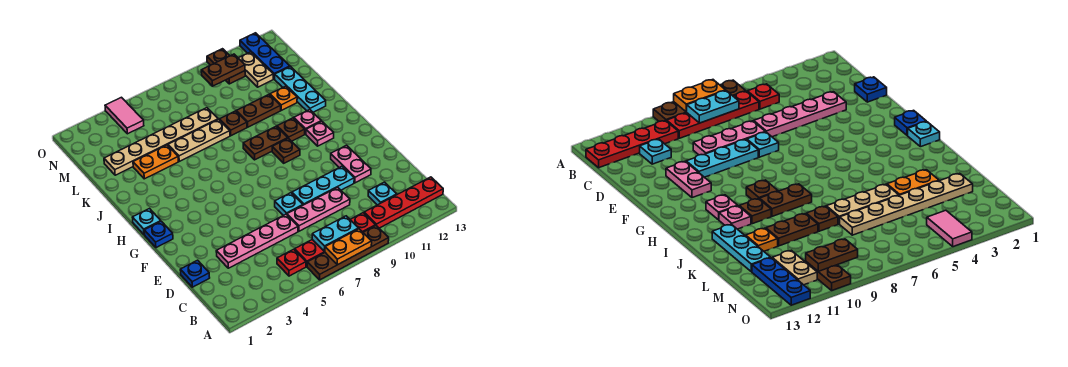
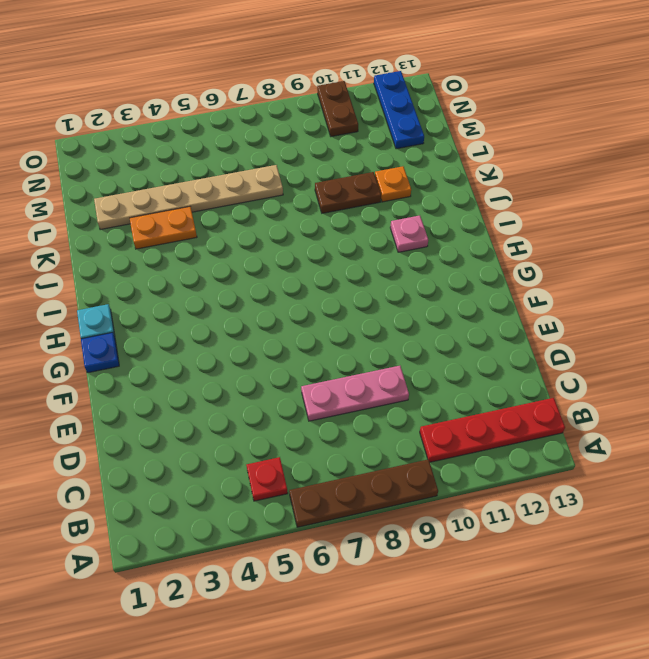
none -> red plate B6:B9 level 1
none -> cyan plate C11 level 1
none -> blue plate D1 level 1
none -> pink plate D3:D6 level 1

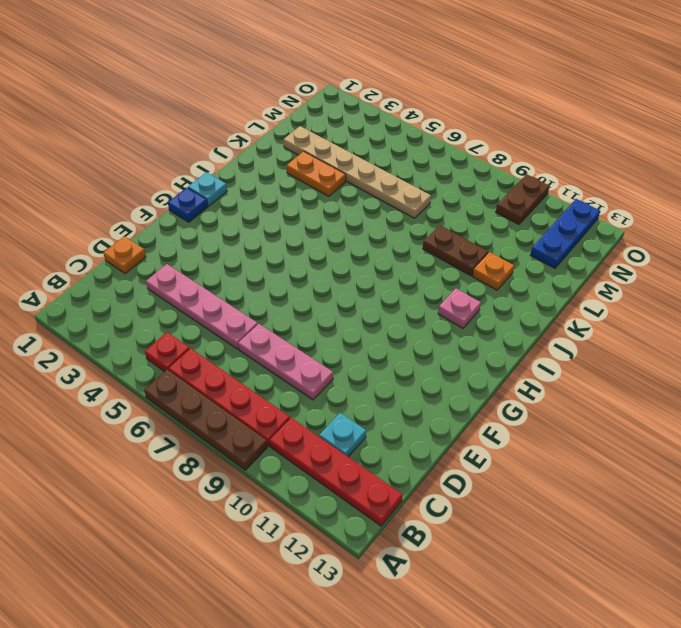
orange plate D1 level 1 -> blue plate D1 level 1
none -> cyan plate E7 level 1
none -> cyan plate E8:E10 level 1
none -> pink plate E11:F11 level 1
none -> brown plate H9 level 1

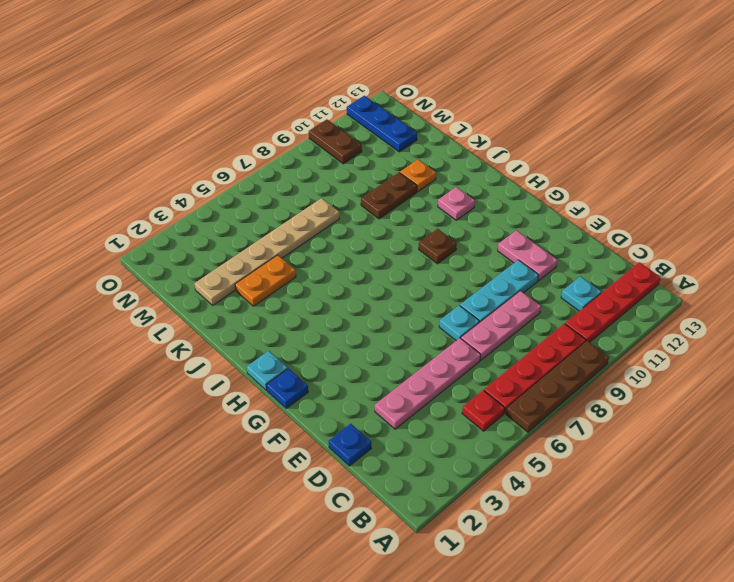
none -> pink plate H11 level 1
none -> brown plate I8:I9 level 1
none -> brown plate I10 level 1
none -> cyan plate J12:L12 level 1

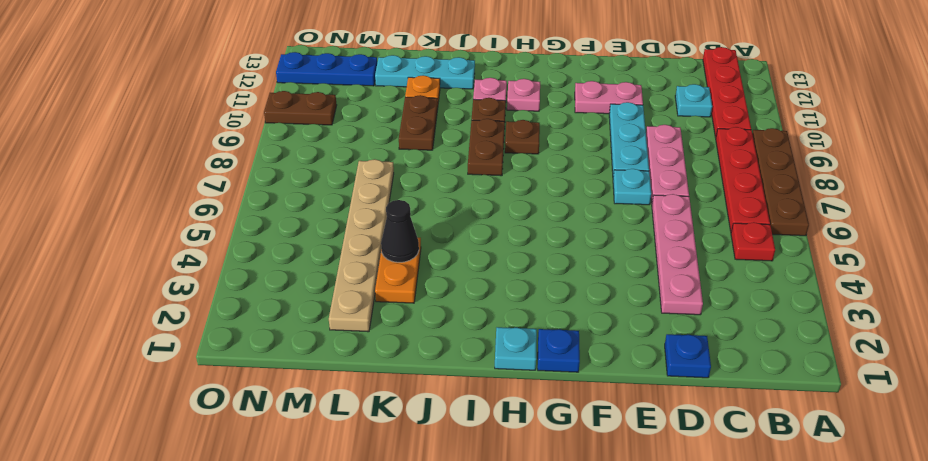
black cone K4 level 2 -> none
none -> tan plate K5:K7 level 1
none -> brown plate K8 level 1
none -> tan plate M11:N11 level 1
none -> pink tile N4:O4 level 1

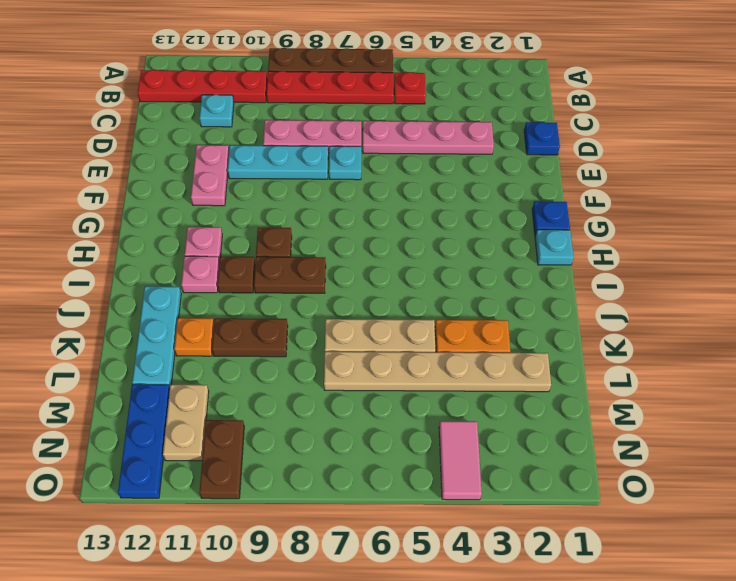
none -> brown plate K8 level 1
none -> orange plate A7:A8 level 2
none -> cyan plate B7:B8 level 2
none -> brown plate N9:N10 level 2

